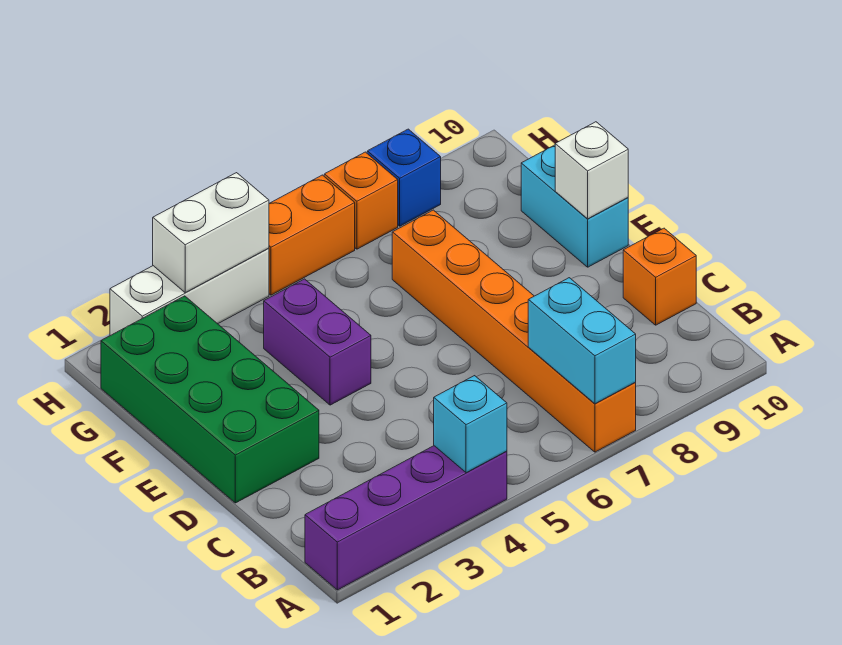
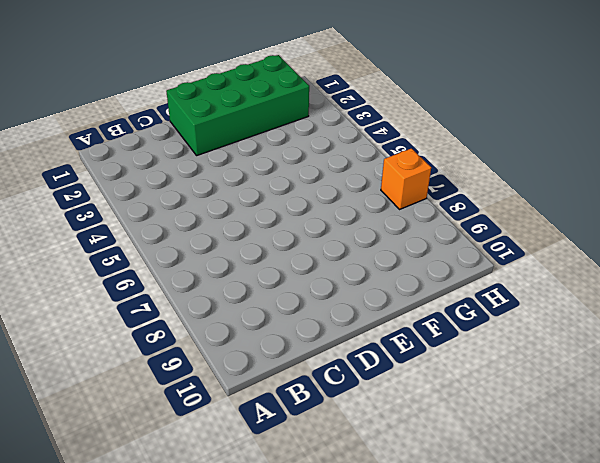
none -> purple brick A1:A4 level 1
none -> orange brick A7:F7 level 1
none -> orange brick C10 level 1

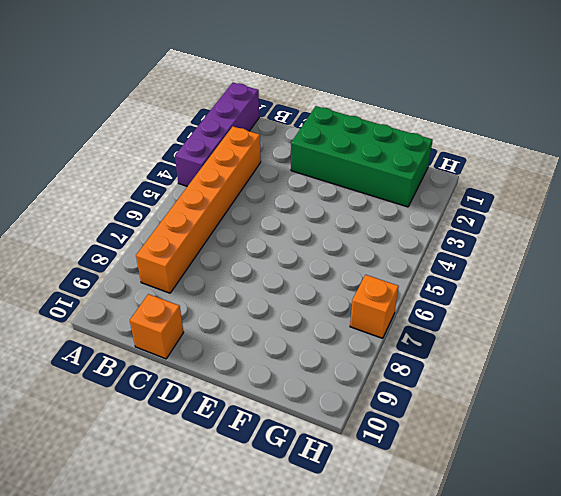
orange brick B3:B8 level 1 -> orange brick A7:F7 level 1
none -> purple brick E4:F4 level 1
none -> cyan brick E10:F10 level 1
none -> white brick H2:H4 level 1

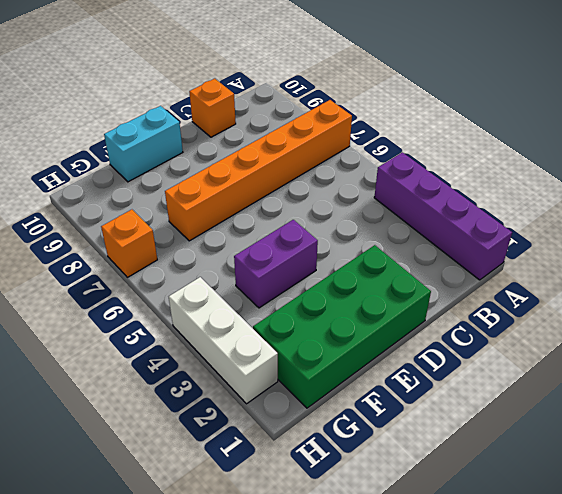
none -> orange brick H5:H6 level 1
none -> blue brick H8 level 1
none -> cyan brick A4 level 2

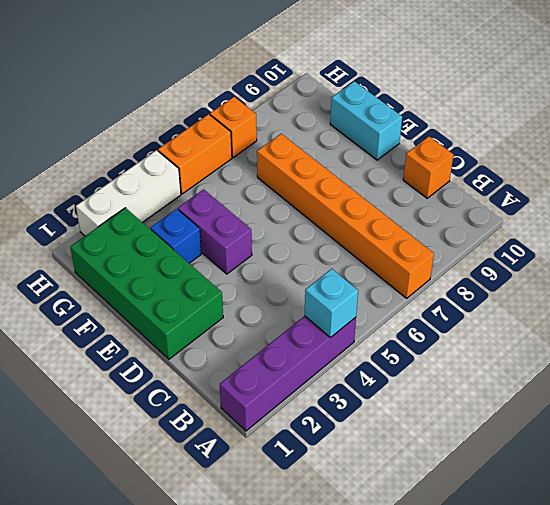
blue brick F3 level 1 -> blue brick H8 level 1
none -> cyan brick A7:B7 level 2
none -> white brick E10 level 2
none -> white brick H3:H4 level 2

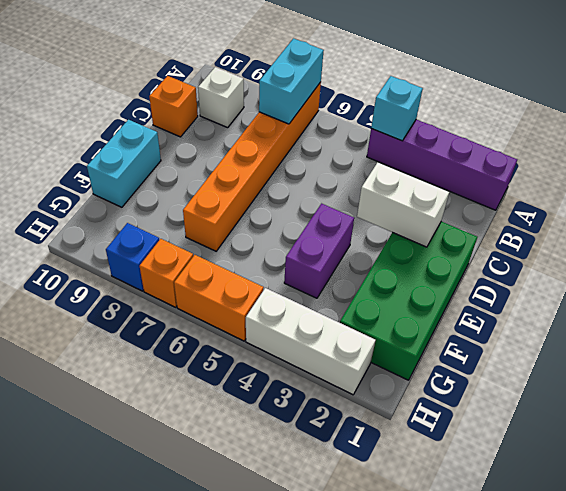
white brick B9 level 1 -> white brick E10 level 2
white brick D2:D3 level 2 -> white brick H3:H4 level 2

